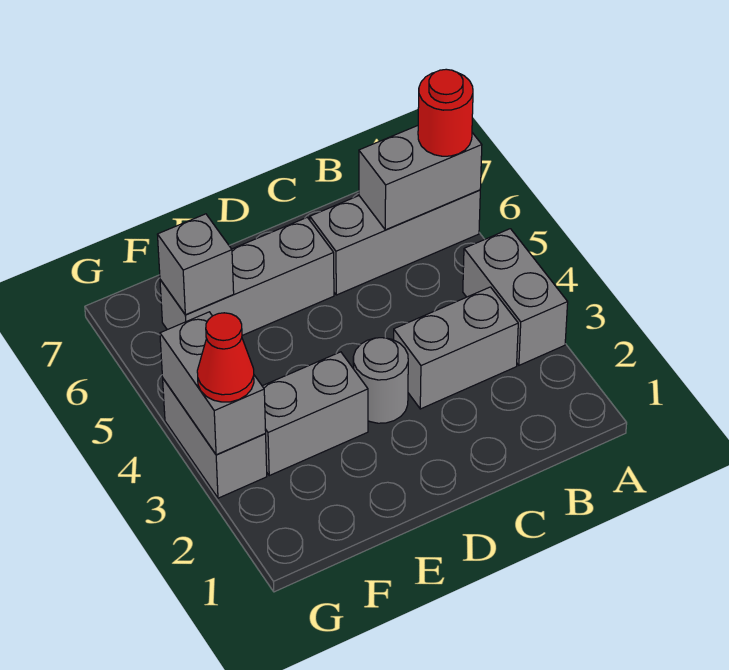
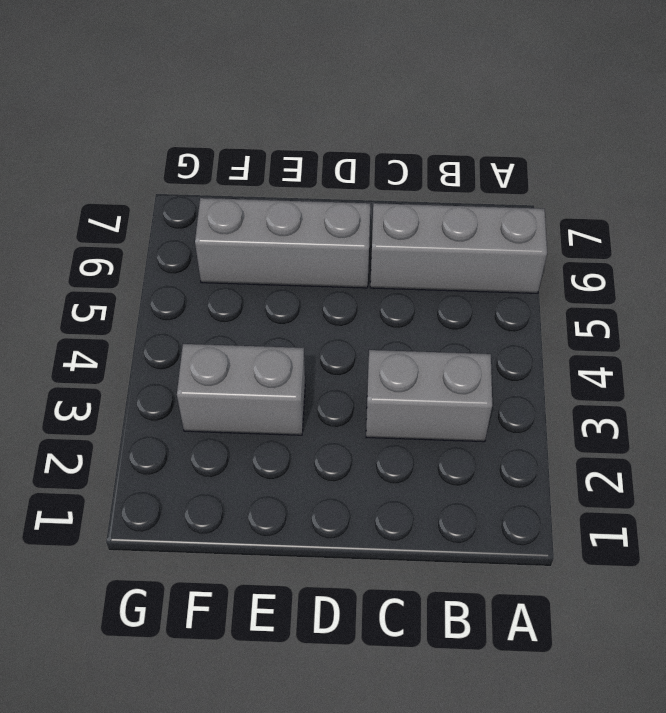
none -> grey brick A3:A4 level 1
none -> grey round brick D3 level 1
none -> grey brick G3:G4 level 1

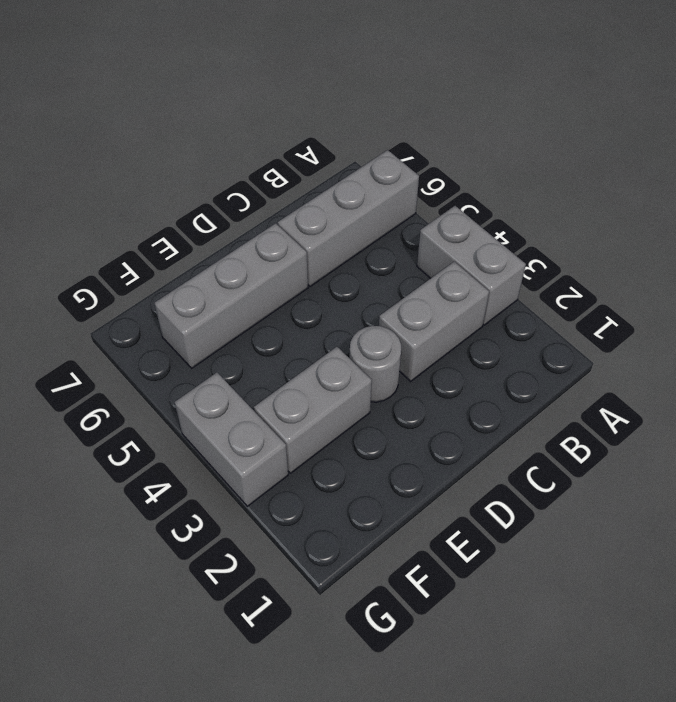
none -> grey brick A6:B6 level 2
none -> grey brick F6 level 2
none -> grey brick G3:G4 level 2

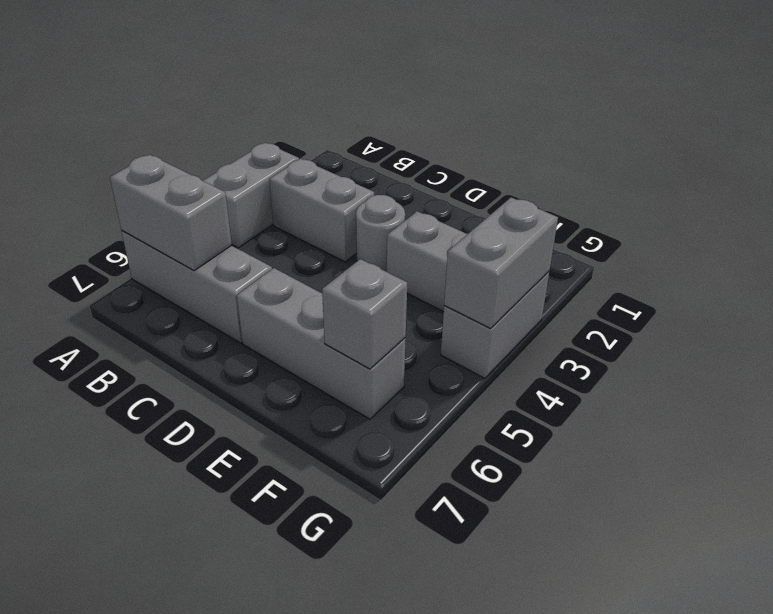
none -> red round brick A6 level 3
none -> red cone G3 level 3

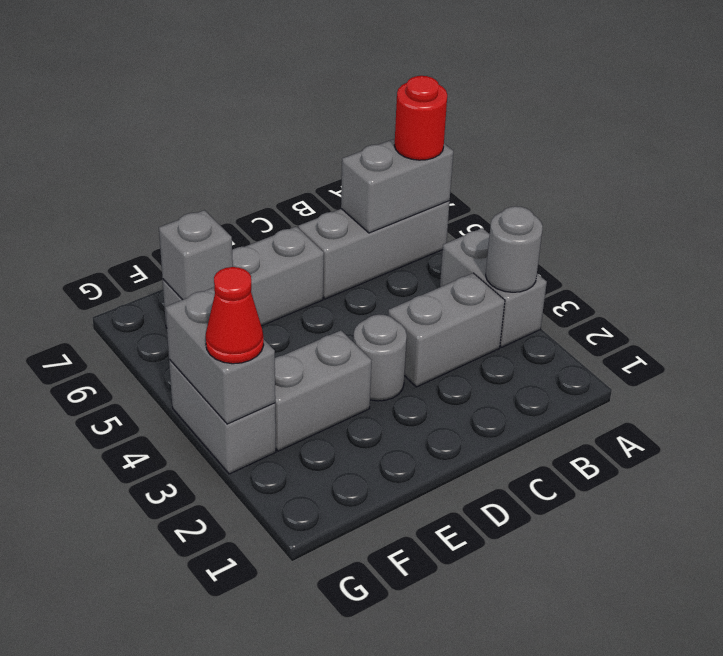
grey round brick A3 level 2 -> none

